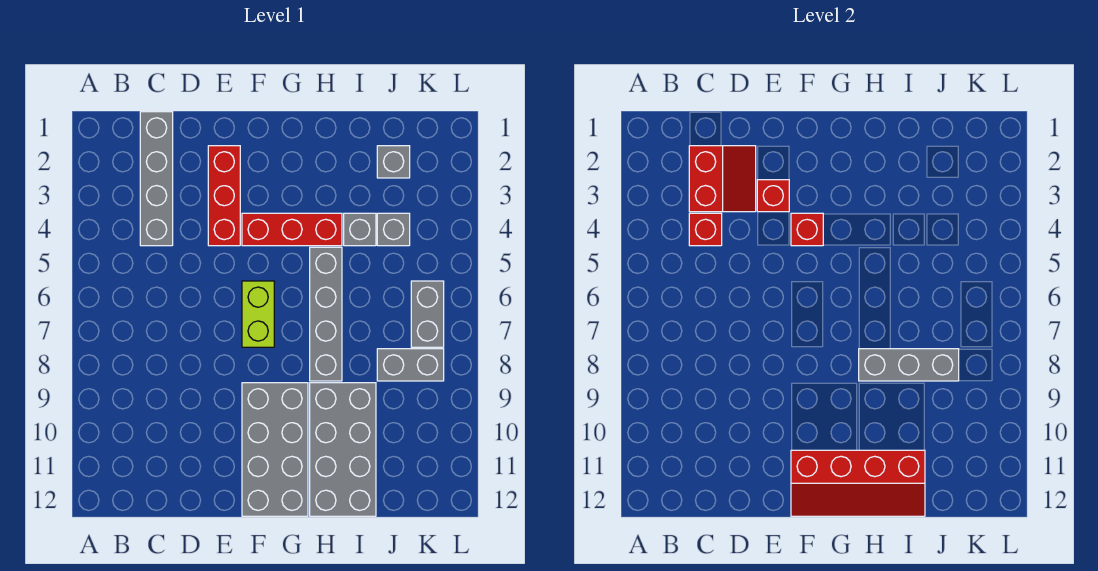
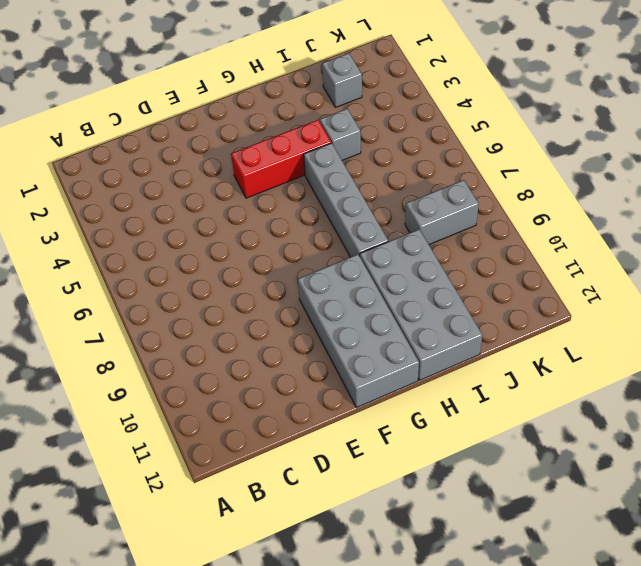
none -> grey brick C1:C4 level 1
none -> red brick E2:E4 level 1
none -> lime brick F6:F7 level 1

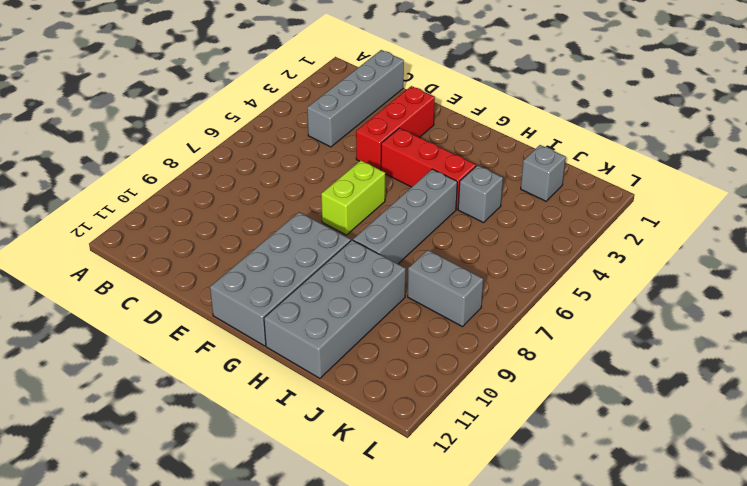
none -> grey brick J4 level 1
none -> grey brick K6:K7 level 1
none -> red slope C2:D3 level 2 top C

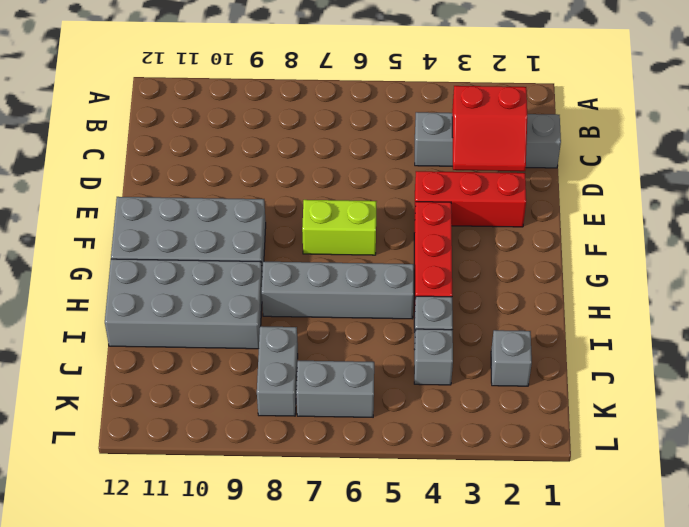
none -> red brick C4 level 2
none -> red brick E3 level 2
none -> red brick F4 level 2

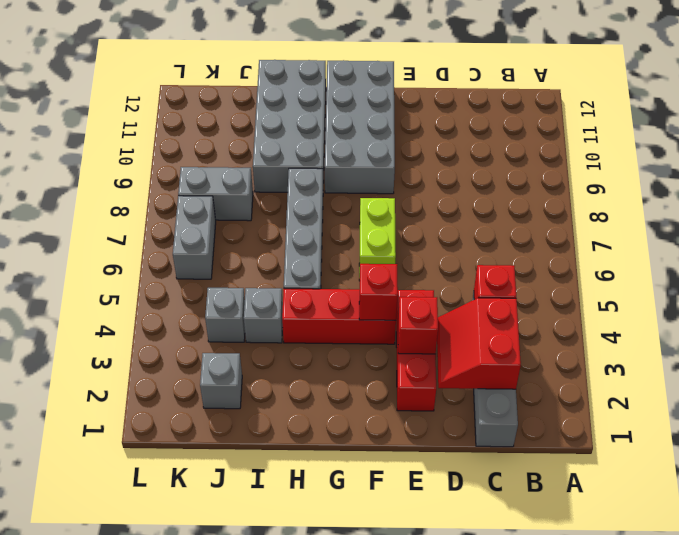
none -> red slope F11:I12 level 2 top 11
none -> grey brick H8:J8 level 2

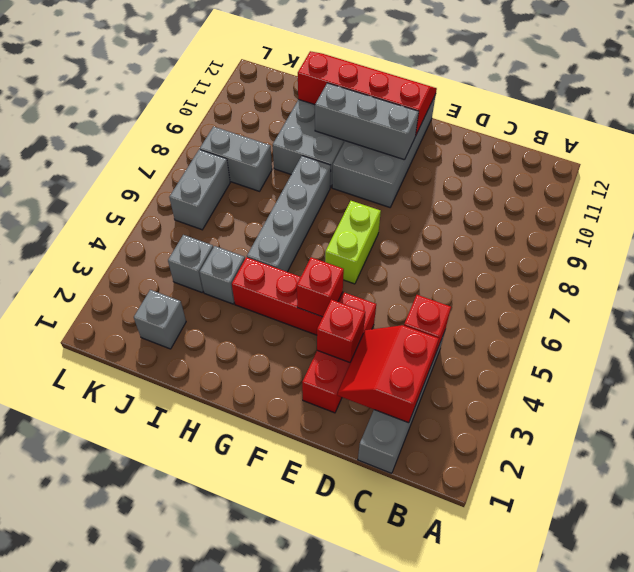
grey brick F10:H10 level 2 -> grey brick H8:J8 level 2

